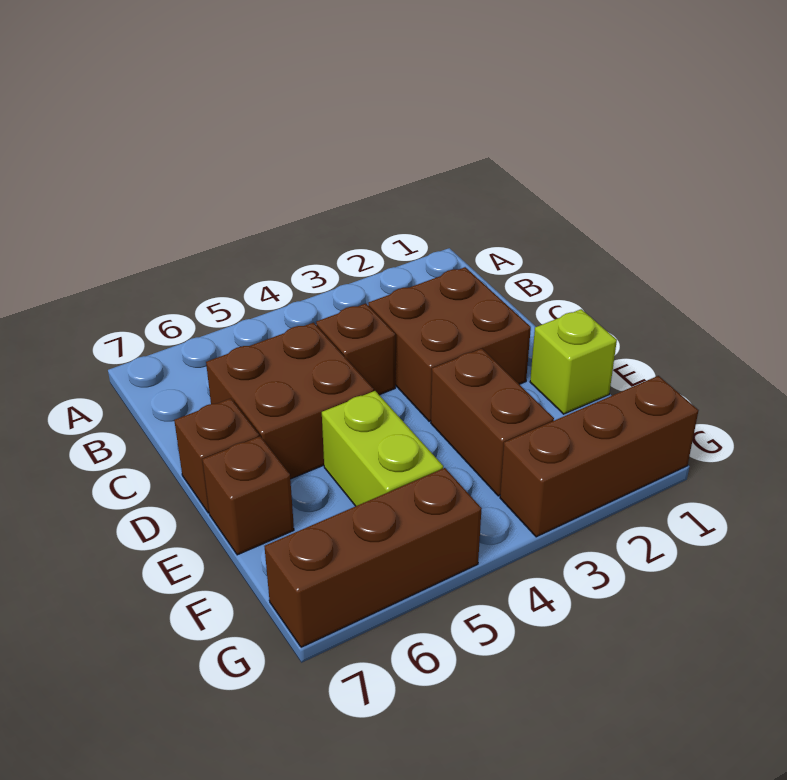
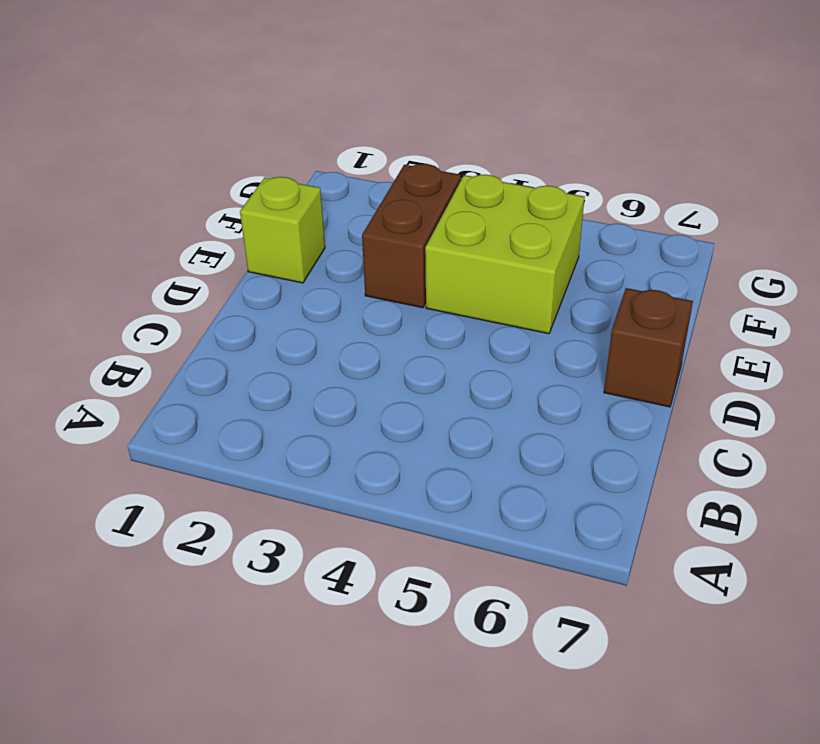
lime brick E4:F5 level 1 -> lime brick E5:F5 level 1
none -> brown brick C2:D3 level 1
none -> brown brick C4 level 1

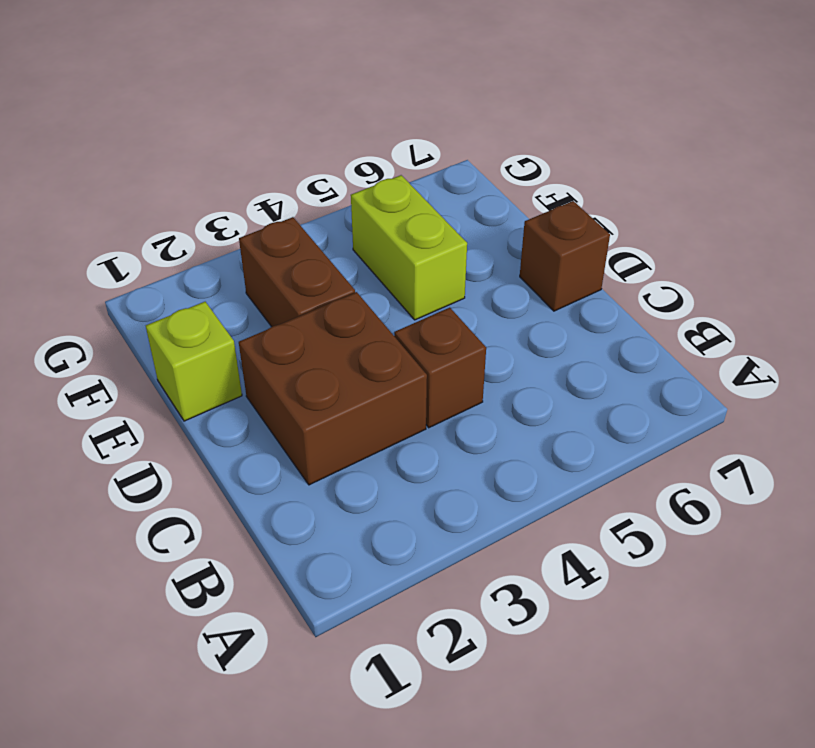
none -> brown brick C5:D6 level 1
none -> brown brick E7 level 1

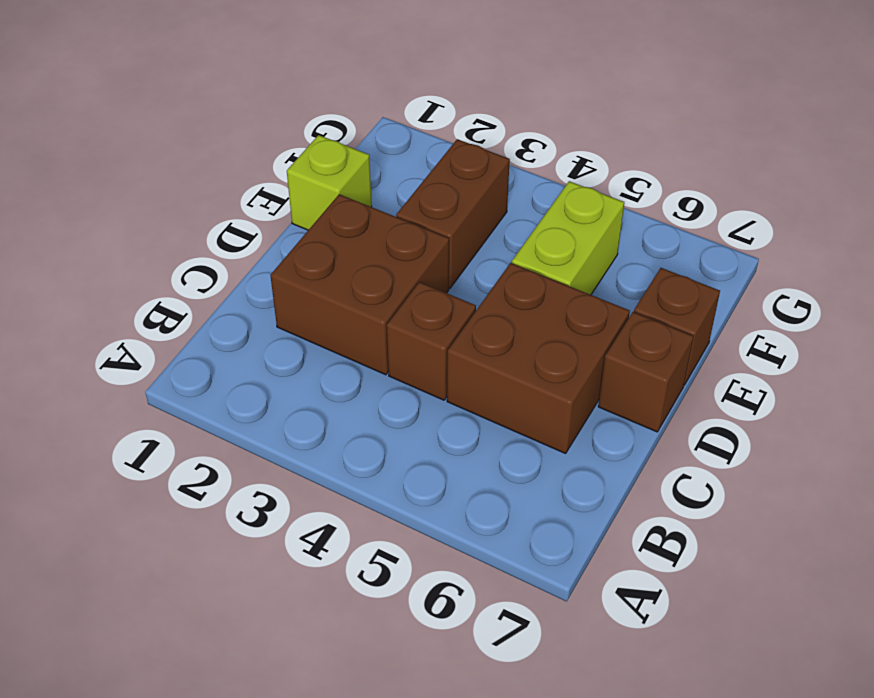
none -> brown brick G1:G3 level 1
none -> brown brick G5:G7 level 1

